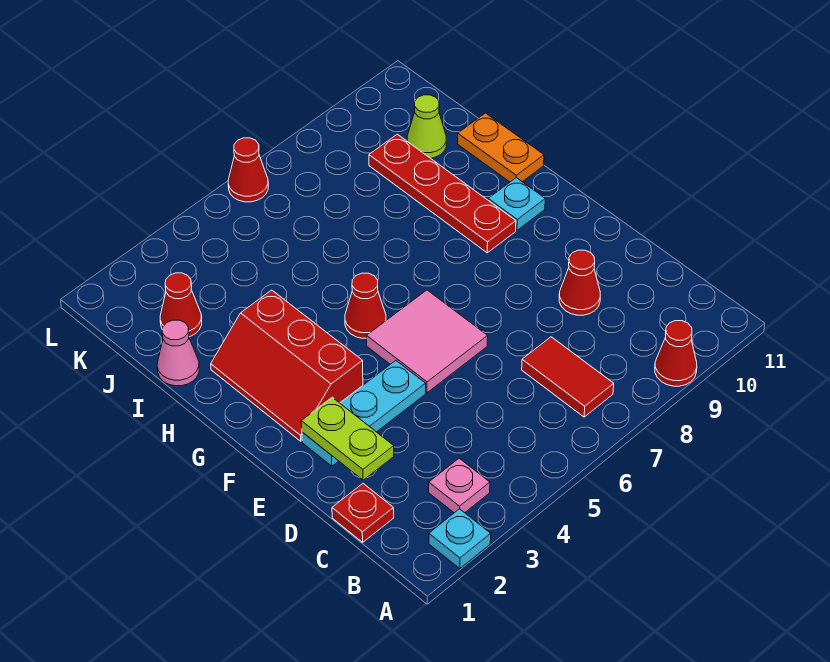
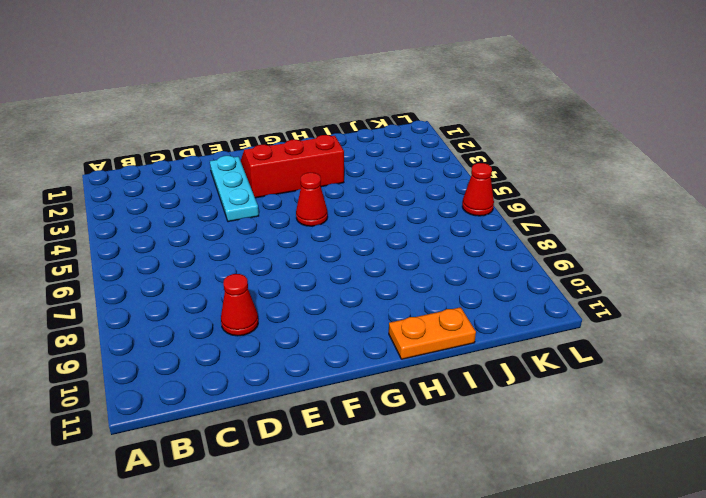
none -> cyan plate A2 level 1
none -> red cone A9 level 1
none -> pink plate B3 level 1

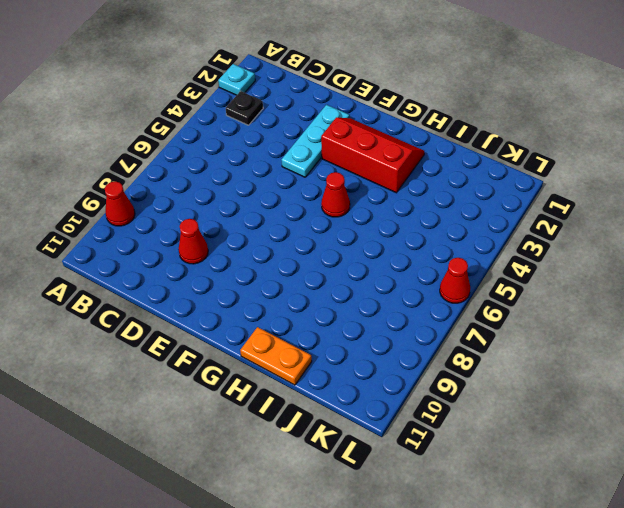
black plate B3 level 1 -> pink plate B3 level 1
none -> red tile B7:C7 level 1
none -> red plate C1 level 1
none -> pink tile E5:F6 level 1

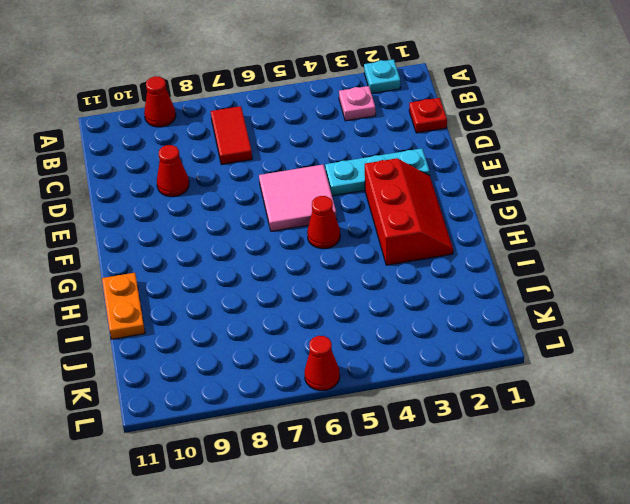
none -> red plate G9:J9 level 1
none -> cyan plate G10 level 1
none -> pink cone I1 level 1

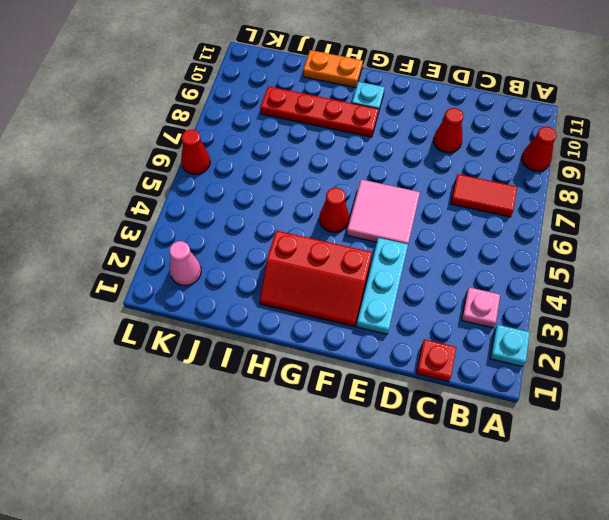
pink cone K2 level 1 -> pink cone I1 level 1
none -> red cone J2 level 1
none -> lime cone J10 level 1
none -> lime plate D2:E2 level 2

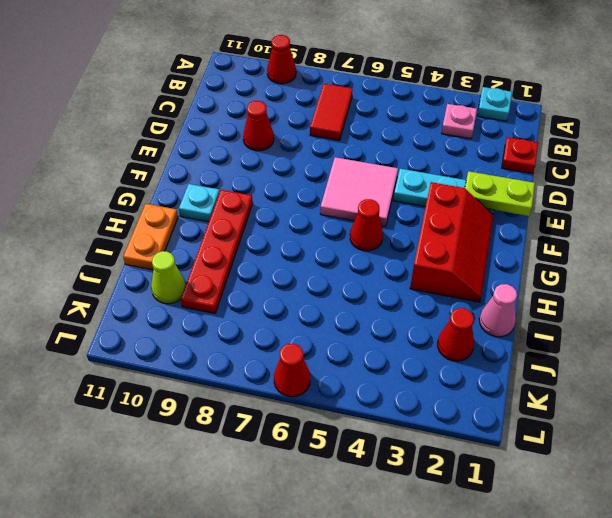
lime plate E1:E2 level 2 -> lime plate D2:E2 level 2

